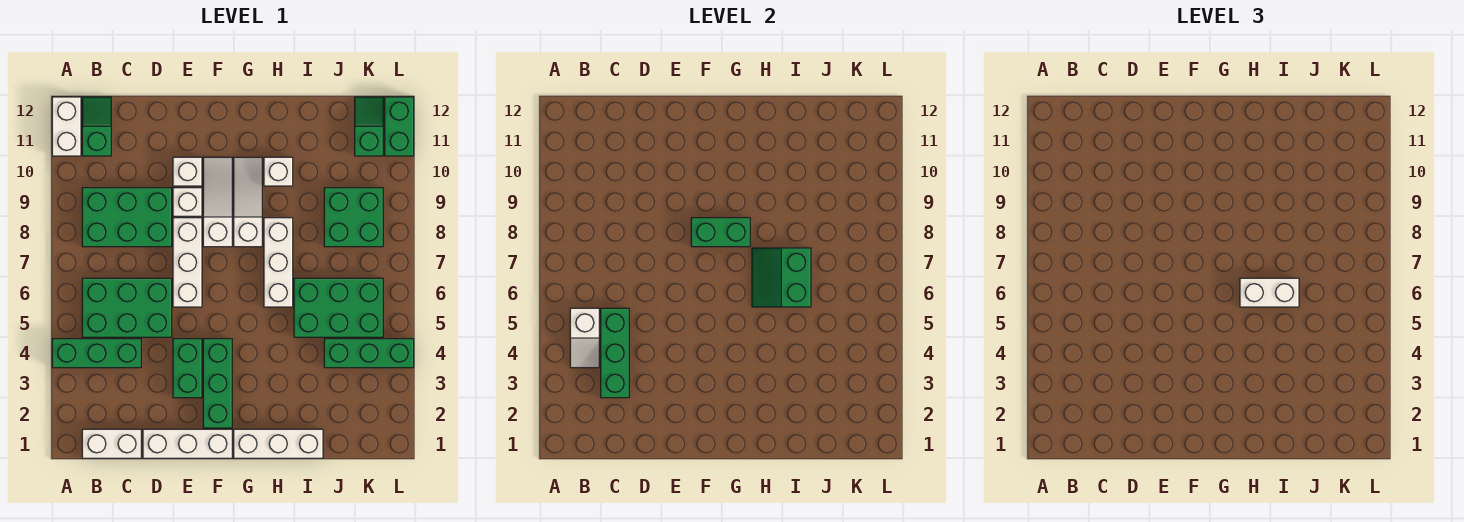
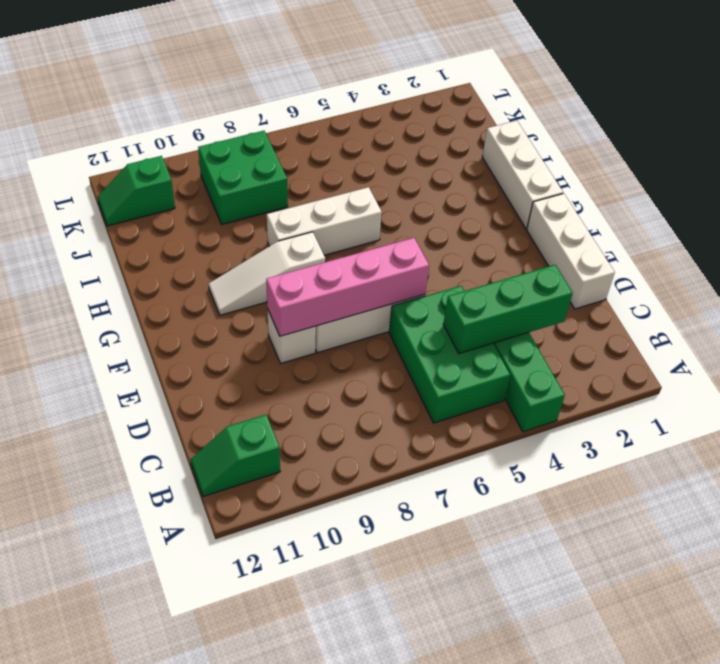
pink brick E6:E9 level 2 -> none
none -> white brick A11:A12 level 1
none -> white brick B1:C1 level 1
none -> green brick B8:D9 level 1

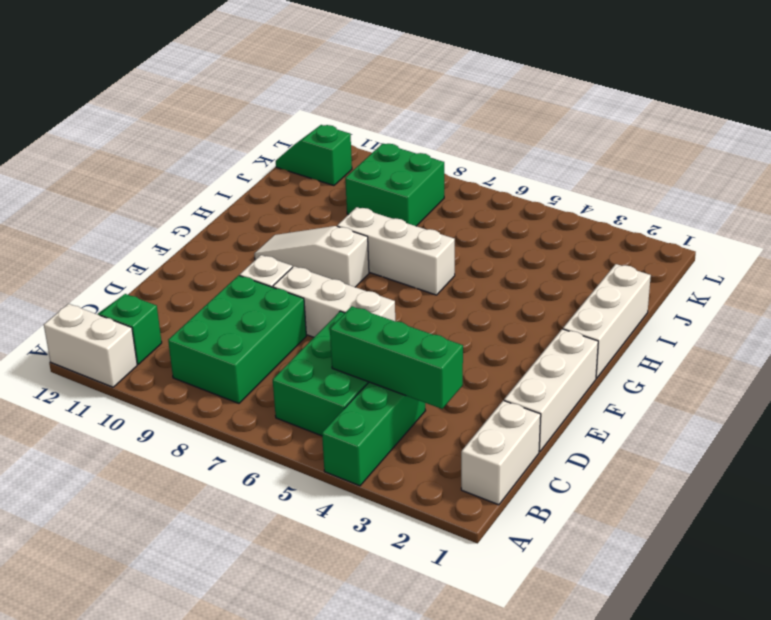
none -> green brick E3:E4 level 1
none -> white brick E10 level 1
none -> green brick F2:F4 level 1

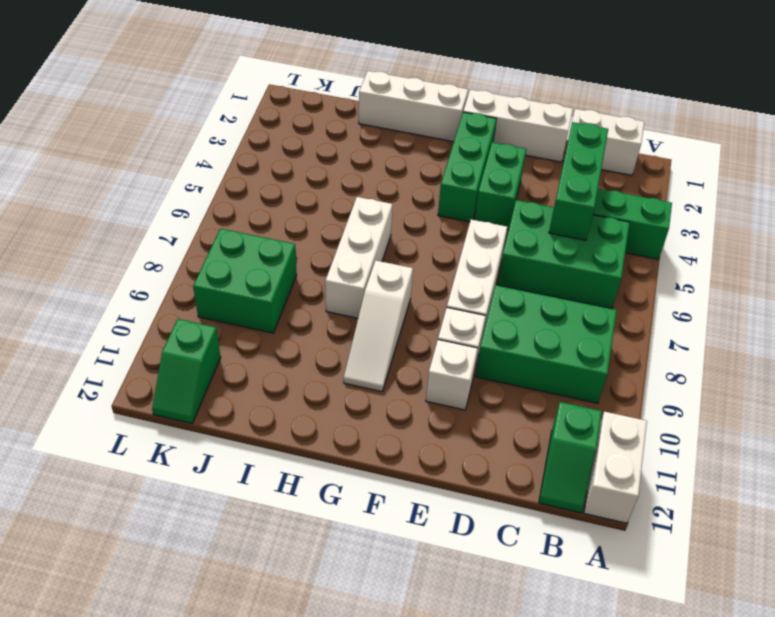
none -> white slope F8:F10 level 1 top 8
none -> white brick H10 level 1
none -> green brick I5:K6 level 1

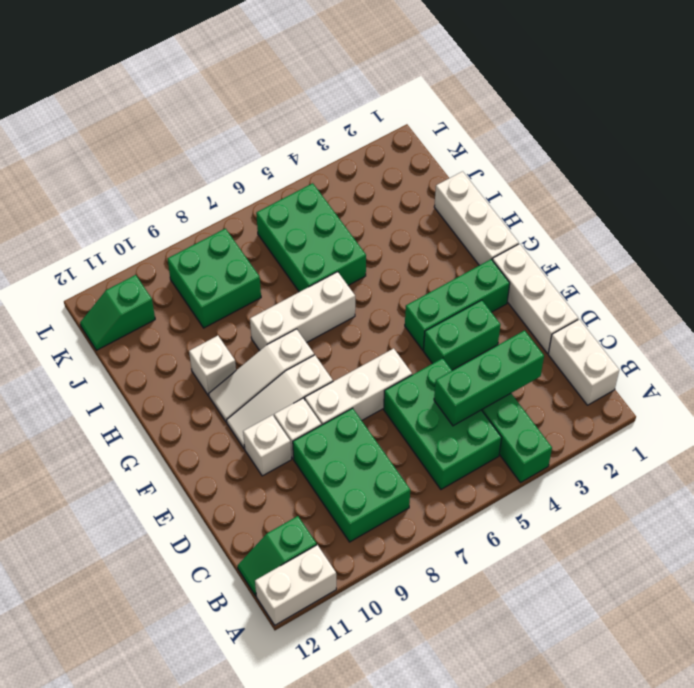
none -> green brick J4:L4 level 1
none -> green brick L11:L12 level 1
none -> white slope B4:B5 level 2 top 5

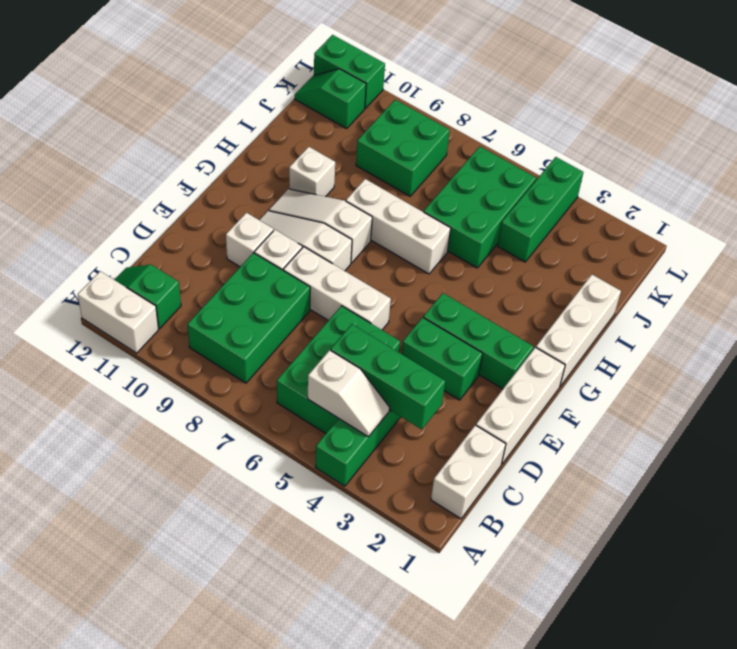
none -> green brick F8:G8 level 2
none -> green slope H6:I7 level 2 top I
none -> white brick H6:I6 level 3

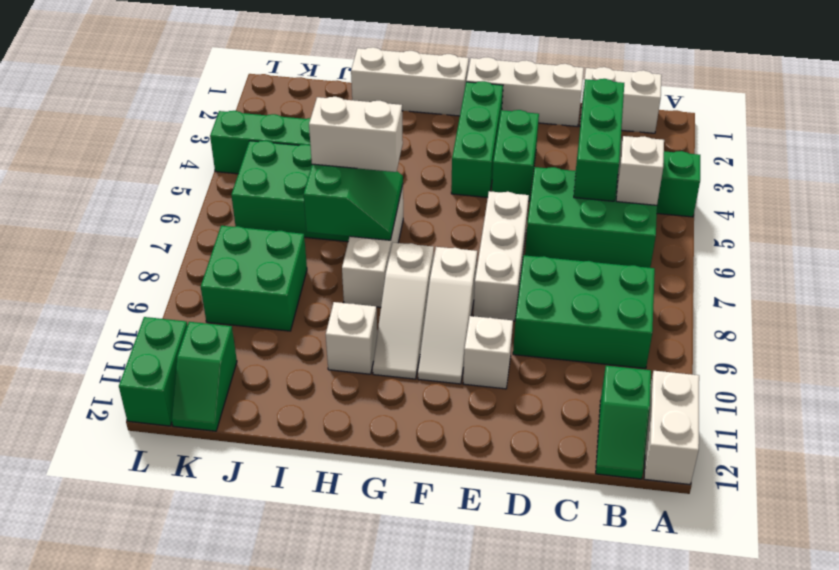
none -> white brick E9 level 1
none -> green brick F8:G8 level 2

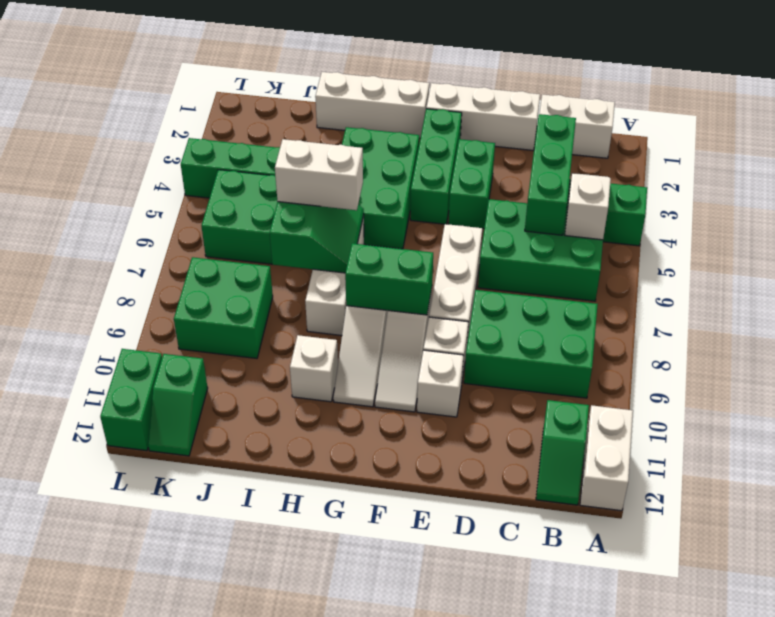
green brick G3:H5 level 1 -> none

